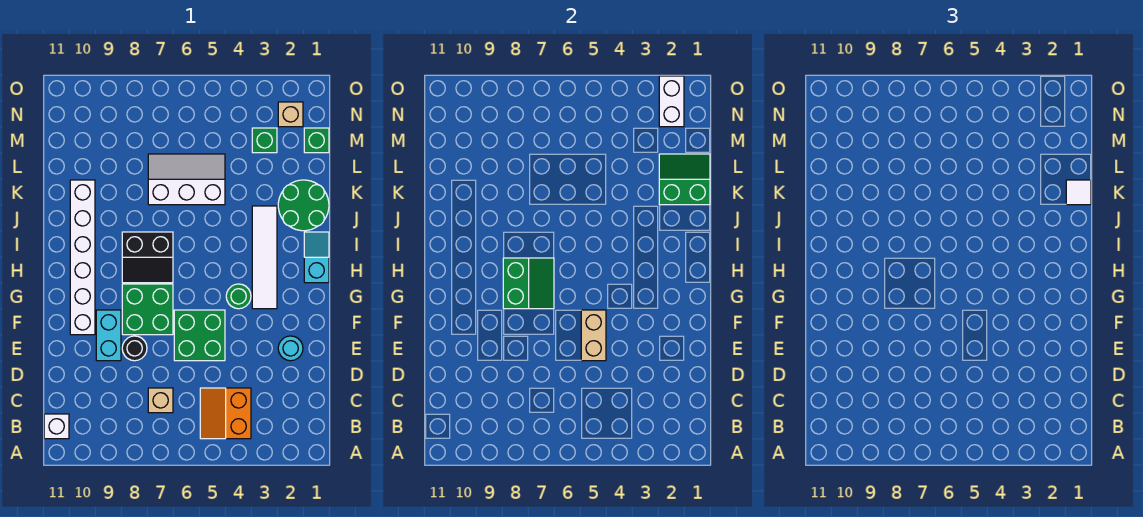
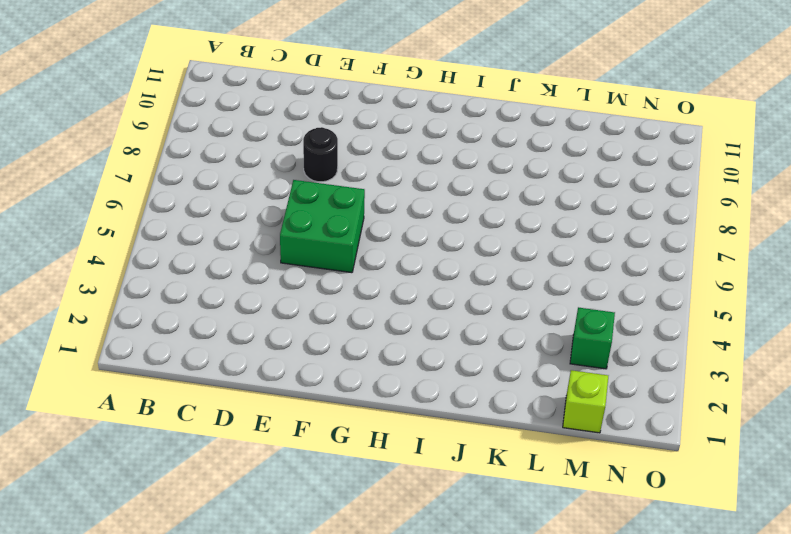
lime brick M1 level 1 -> green brick M1 level 1
none -> orange slope B4:C5 level 1 top 4
none -> white brick B11 level 1
none -> tan brick C7 level 1

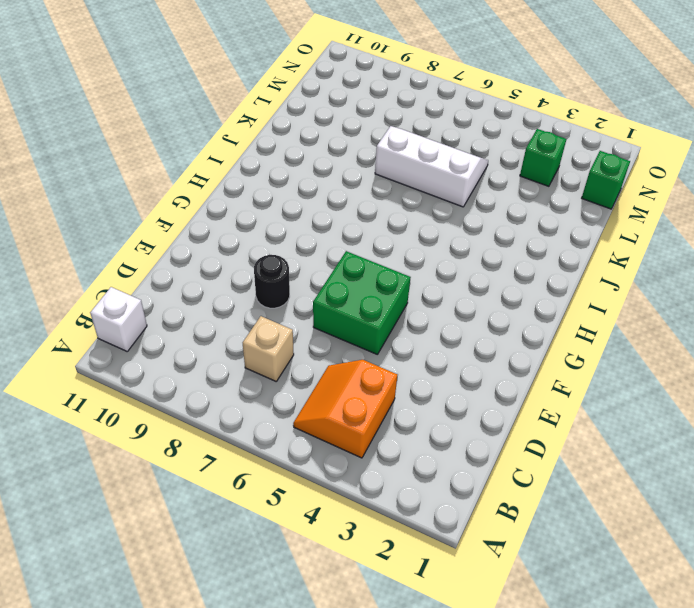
none -> cyan round brick E2 level 1
none -> cyan brick E9:F9 level 1
none -> green brick F7:G8 level 1

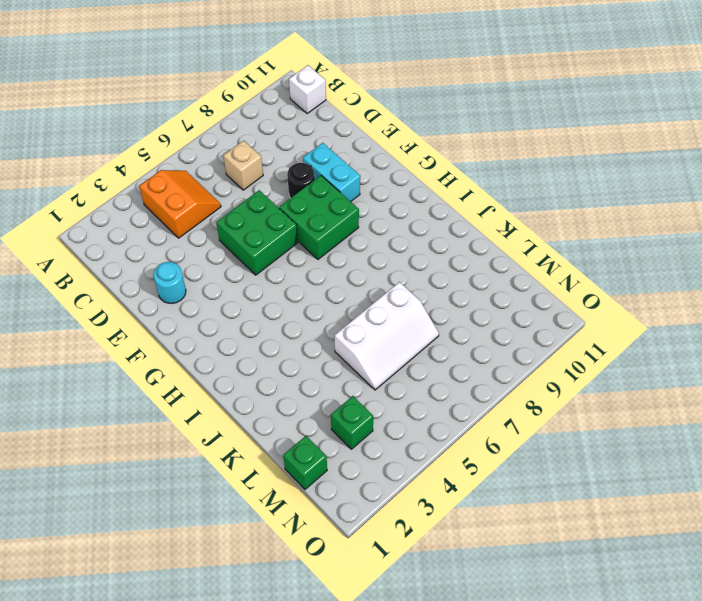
none -> white brick F10:K10 level 1
none -> white tile G3:J3 level 1
none -> green round brick G4 level 1

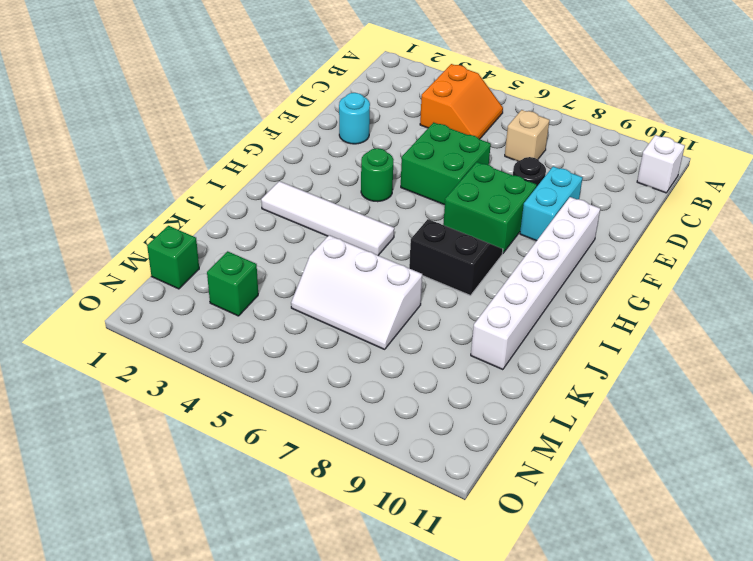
white tile I2:I5 level 1 -> white tile G3:J3 level 1
none -> cyan slope H1:I1 level 1 top H
none -> green round brick J1:K2 level 1
none -> tan brick N2 level 1

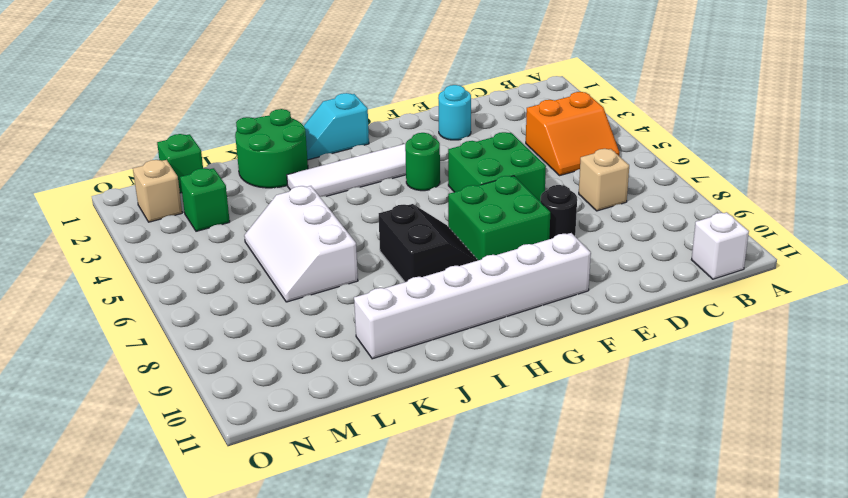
none -> cyan brick E9:F9 level 1
none -> tan brick E5:F5 level 2
none -> green slope G7:H8 level 2 top 8

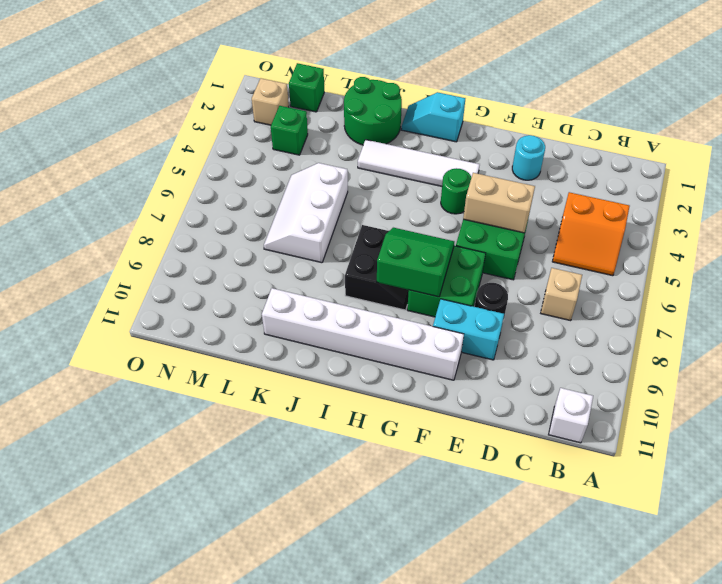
none -> green slope K1:L2 level 2 top K
none -> white brick N2:O2 level 2
none -> white tile K1 level 3

